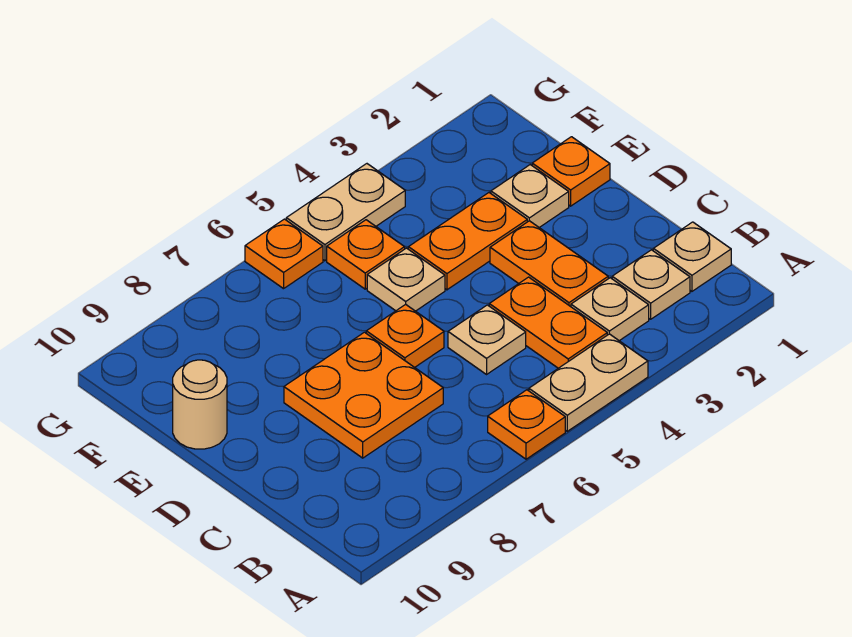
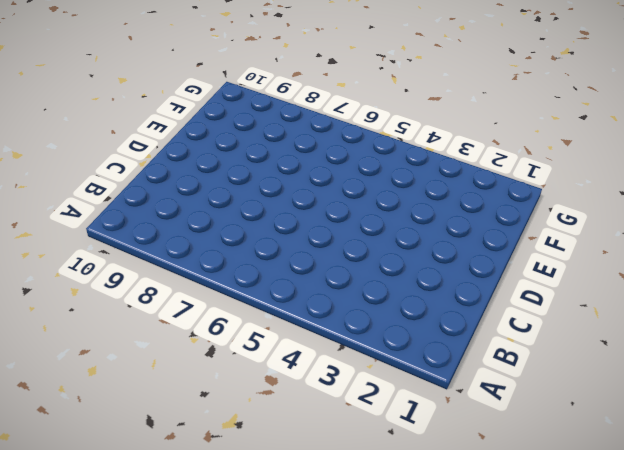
none -> tan plate A4:A5 level 1
none -> orange plate A6 level 1
none -> tan plate B1 level 1

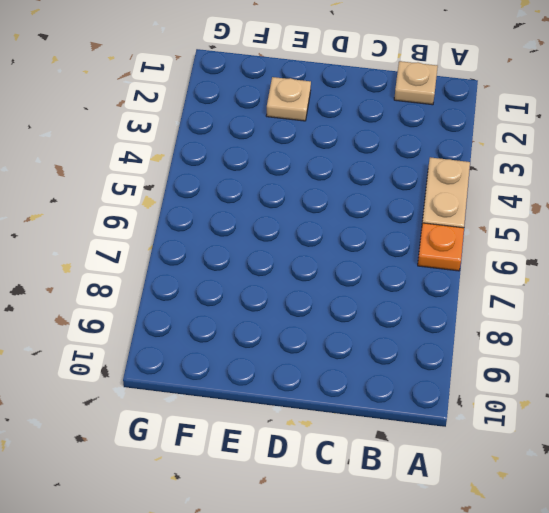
none -> tan plate B2 level 1
none -> tan plate B3 level 1
none -> orange plate B4:C4 level 1

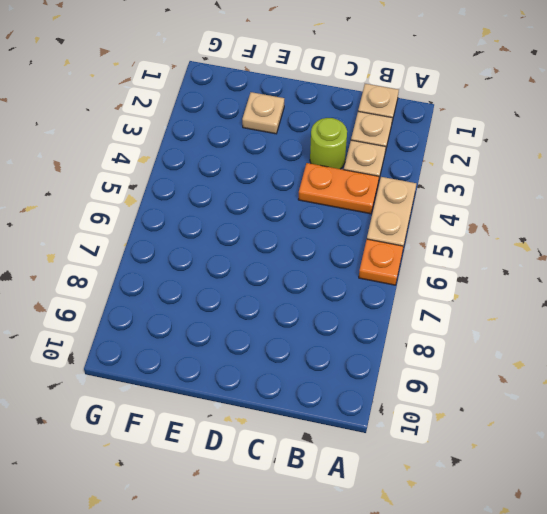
lime round brick C3 level 1 -> orange plate C3:D3 level 1
none -> tan plate C5 level 1
none -> orange plate C7:D8 level 1
none -> orange plate D6 level 1

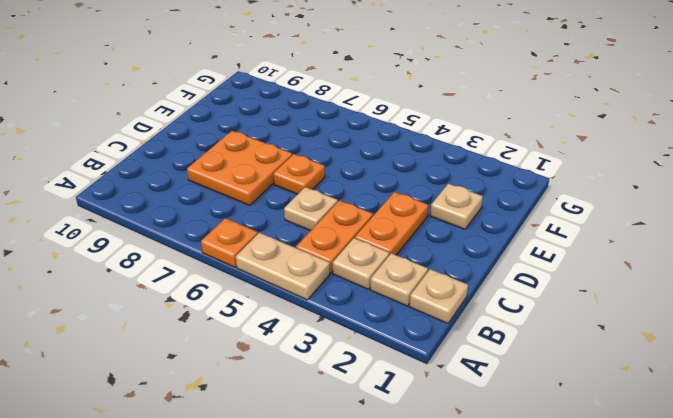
none -> orange plate E1 level 1
none -> orange plate E3:E4 level 1
none -> tan plate E5 level 1

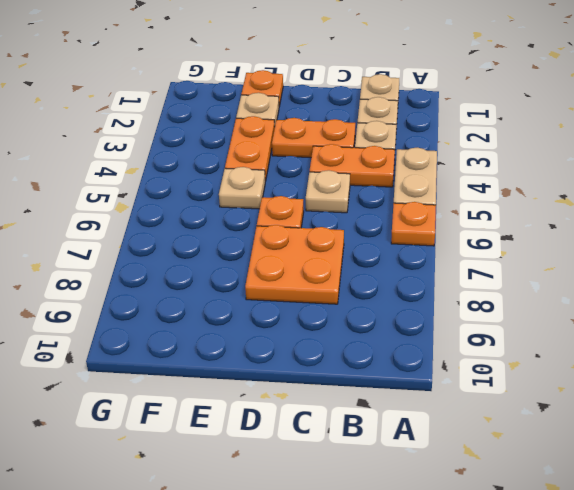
none -> tan round brick E10 level 1
none -> orange plate F5 level 1
none -> tan plate G4:G5 level 1

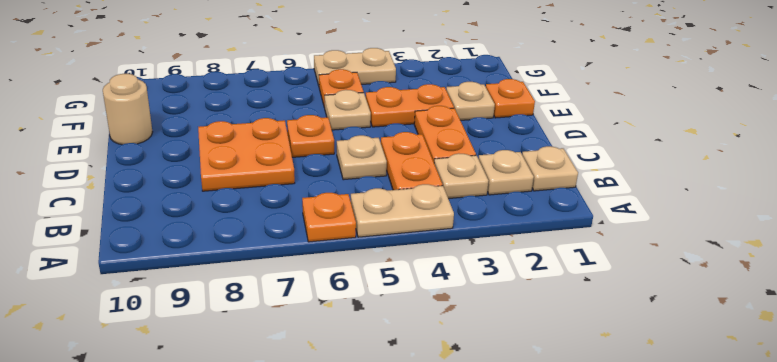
none -> orange plate G6 level 1

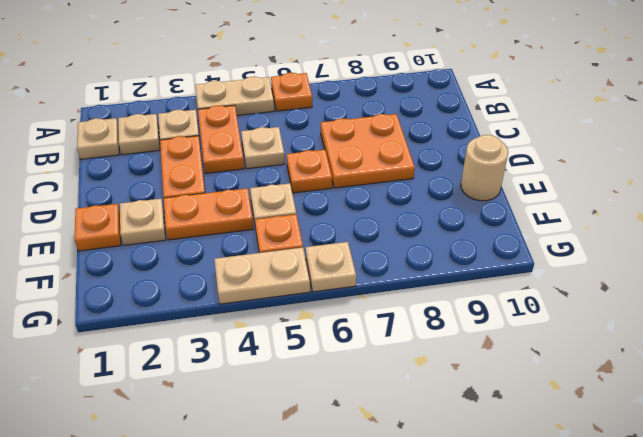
tan plate G6 level 1 -> orange plate G6 level 1

